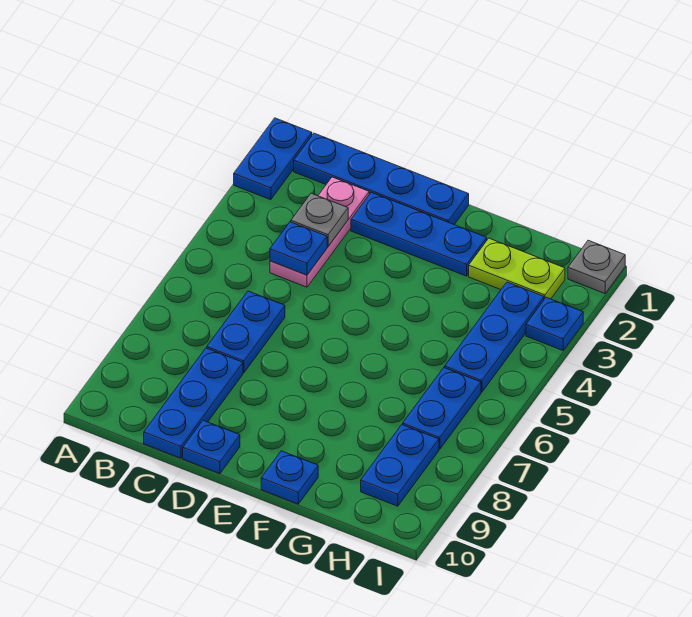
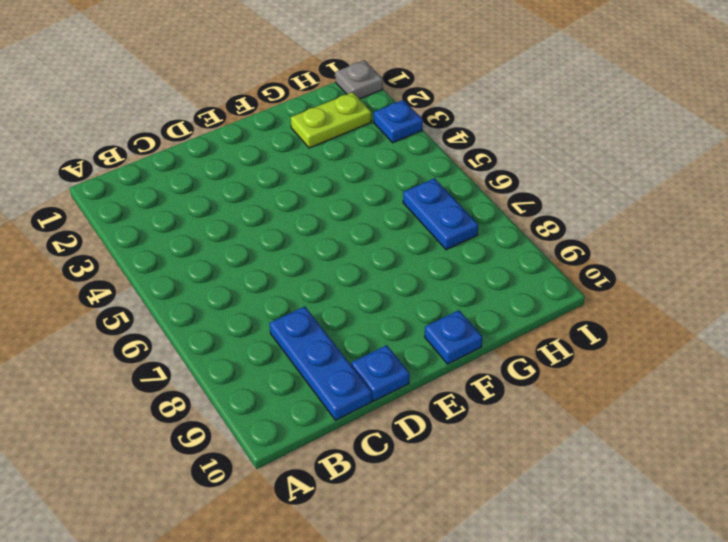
none -> blue plate A1:A2 level 1
none -> blue plate B1:E1 level 1
none -> pink plate C2:C4 level 1

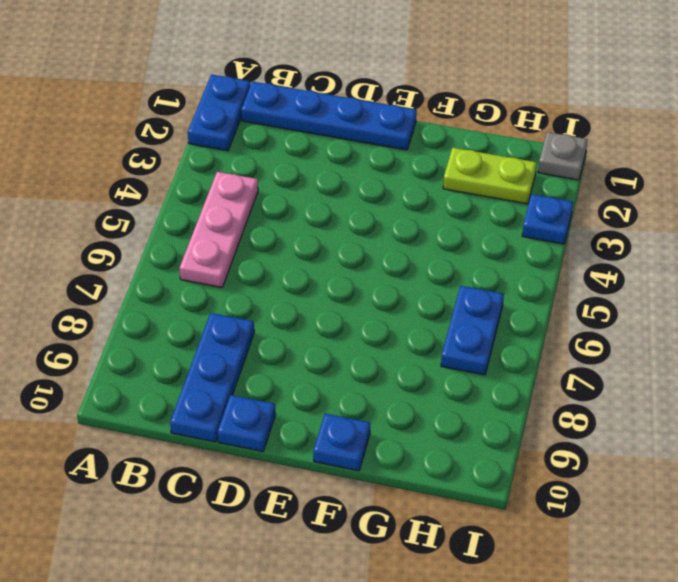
pink plate B4:B6 level 1 -> pink plate C2:C4 level 1
none -> blue plate C6:C7 level 1
none -> blue plate D2:F2 level 1
none -> blue plate H3:H5 level 1

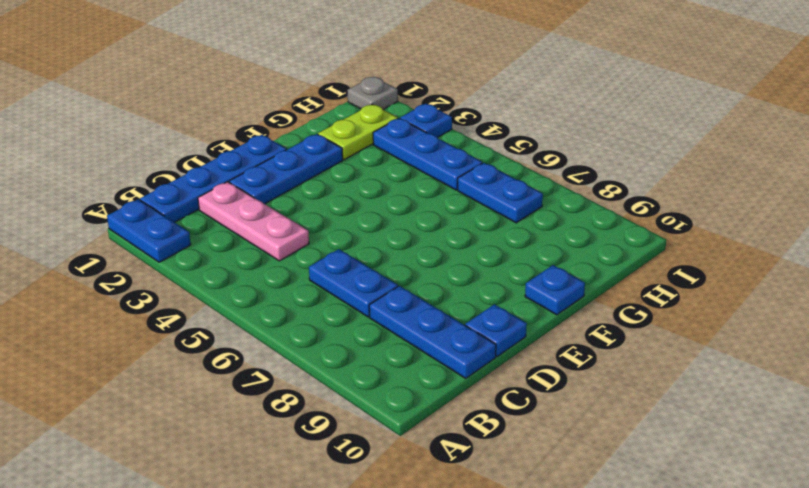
none -> blue plate H8:H9 level 1
none -> grey plate C3 level 2
none -> blue plate C4 level 2

